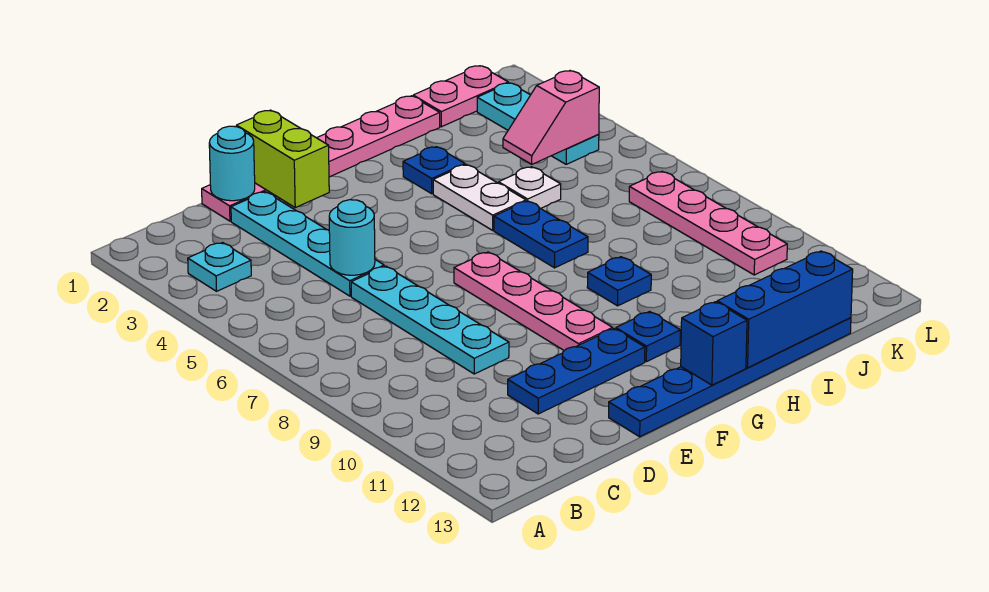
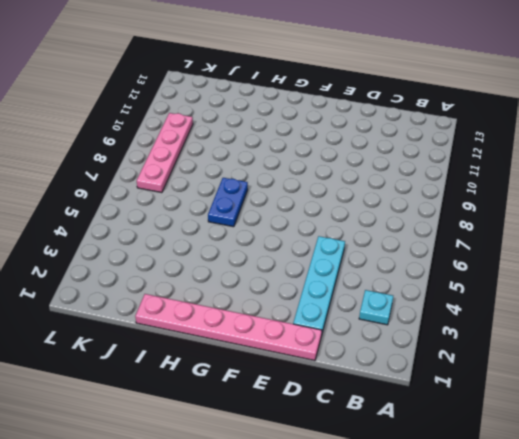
none -> cyan plate D6:D9 level 1
none -> blue plate D11:F11 level 1
none -> blue plate E13:J13 level 1

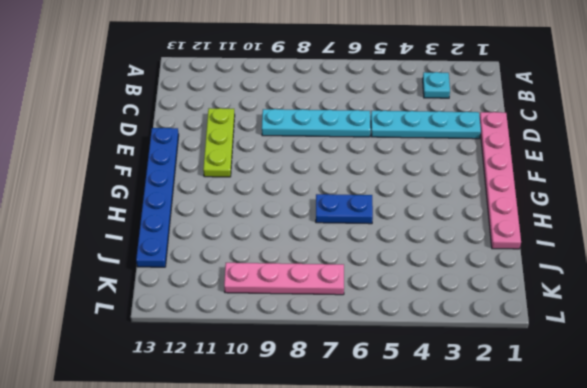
lime plate D11:F11 level 1 -> blue plate D11:F11 level 1
none -> pink plate F7:F10 level 1
none -> blue plate G11 level 1
none -> blue plate H3 level 1

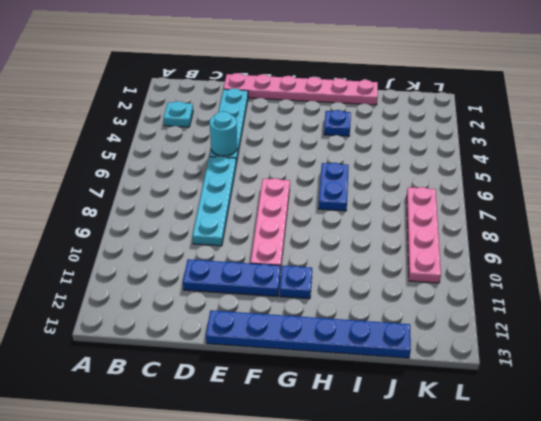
none -> white plate H4:H5 level 1
none -> blue plate H9 level 1
none -> white plate I5 level 1

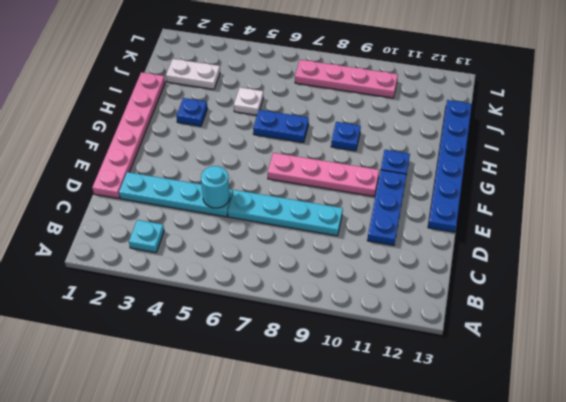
white plate J2:J3 level 1 -> white plate H4:H5 level 1
none -> pink plate J1:K1 level 1
none -> cyan plate K2:K4 level 1
none -> cyan round brick D1 level 2

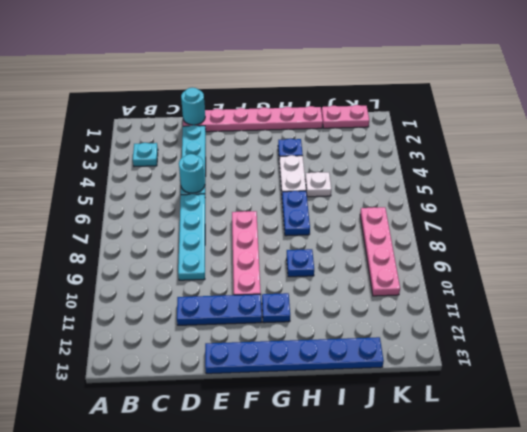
none -> cyan plate K2:K4 level 1
none -> lime brick E1:E2 level 2
none -> blue brick G13 level 2

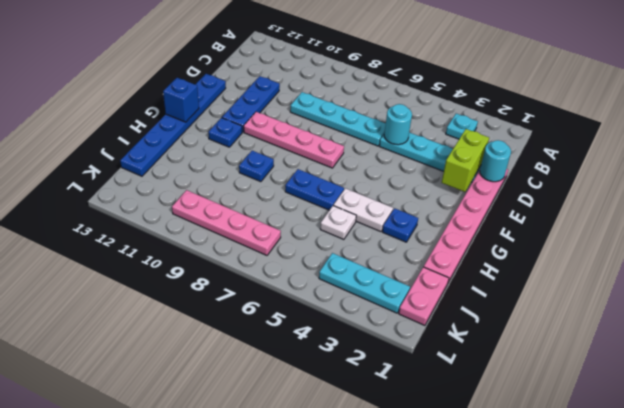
lime brick D2:E2 level 2 -> lime brick E1:E2 level 2
none -> blue brick H13:J13 level 2
none -> pink slope J4:K4 level 2 top K

